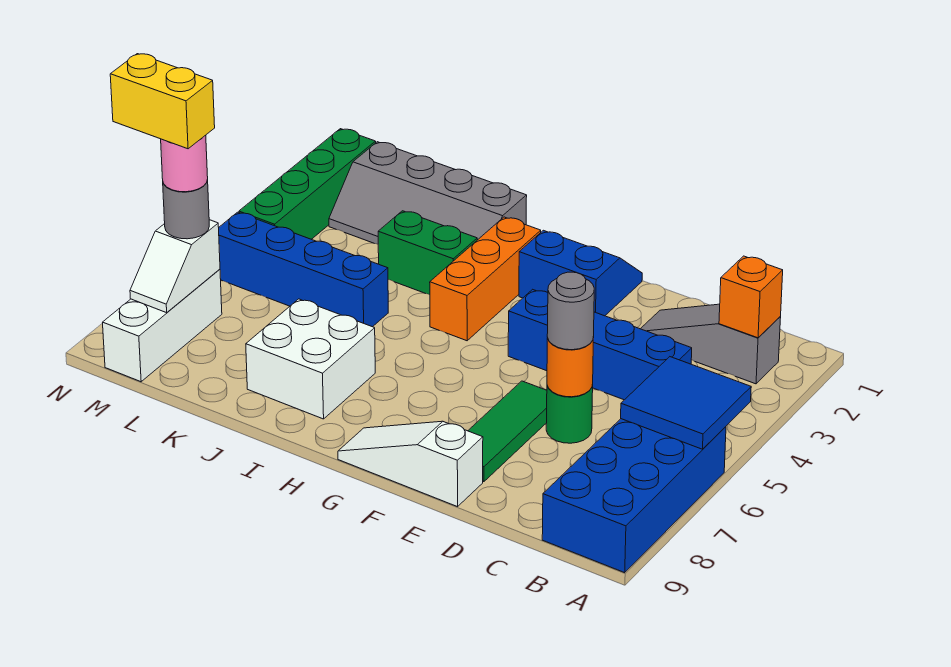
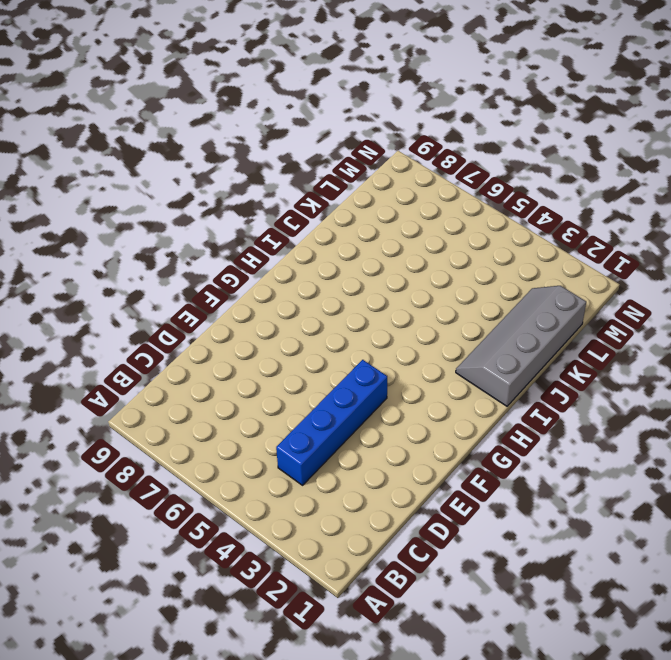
none -> blue brick A6:B9 level 1
none -> grey slope B2:D2 level 1 top B
none -> green round brick D6 level 1

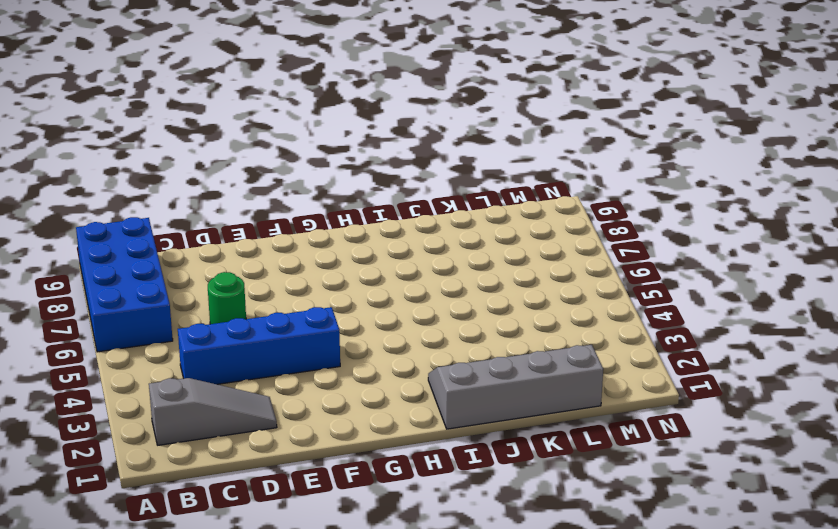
none -> green tile E6:E8 level 1
none -> white slope E9:G9 level 1 top E
none -> blue slope F1:G2 level 1 top 2

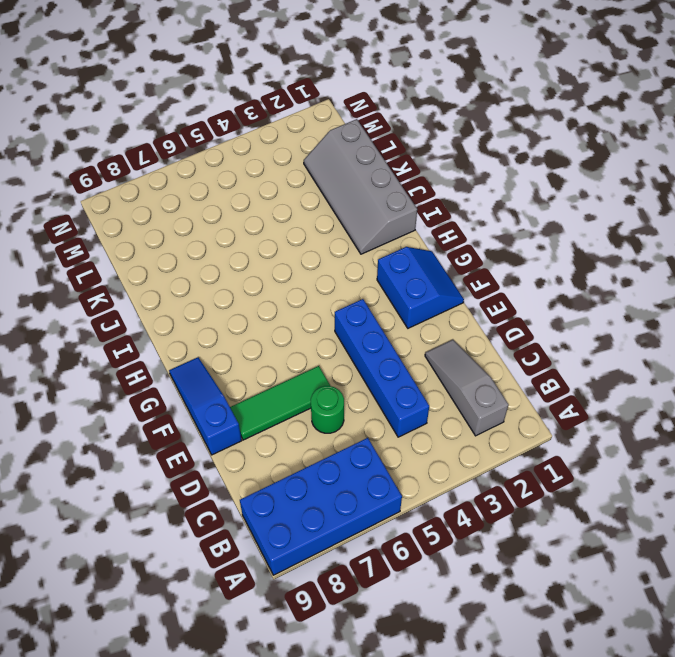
blue slope E9:G9 level 1 top E -> white slope E9:G9 level 1 top E
none -> orange brick H2:H4 level 1
none -> green brick I3:J3 level 1
none -> white brick I7:J8 level 1

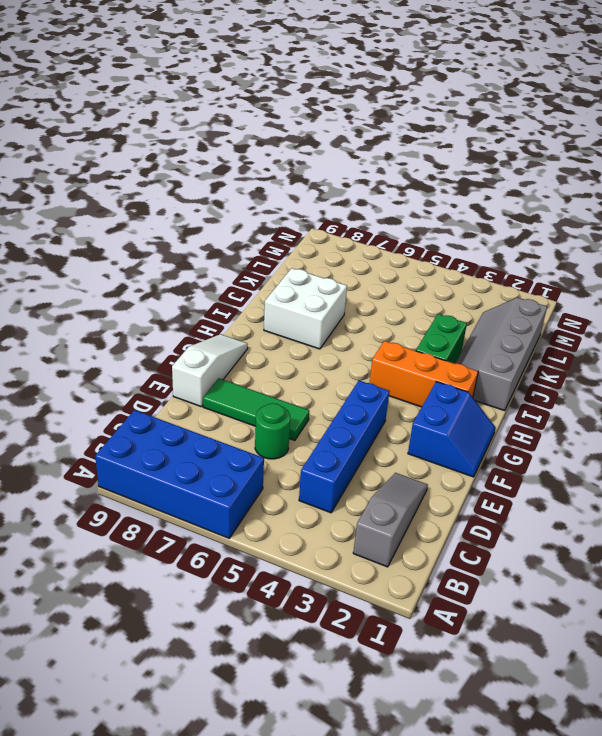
none -> blue brick J5:M5 level 1
none -> green brick M1:M4 level 1
none -> white brick M7:M9 level 1

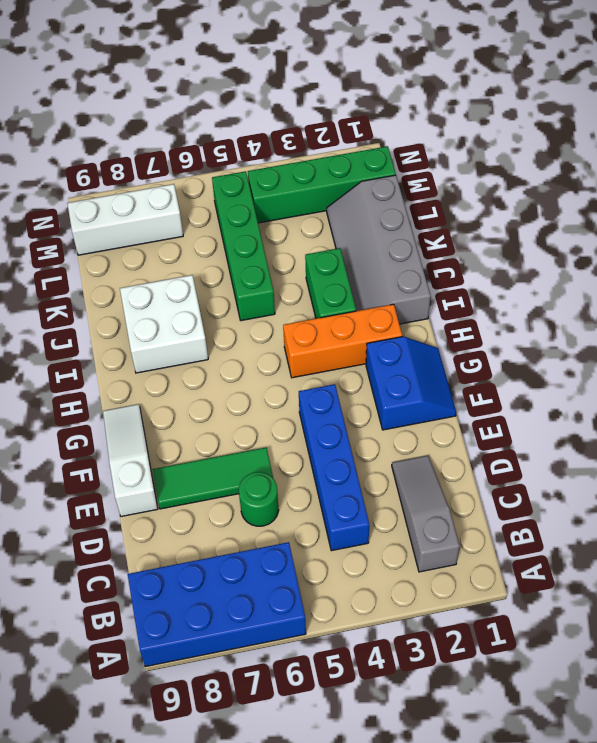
green brick J5:M5 level 1 -> blue brick J5:M5 level 1
none -> blue tile A5:B6 level 2
none -> orange brick B2 level 2
none -> orange round brick D6 level 2

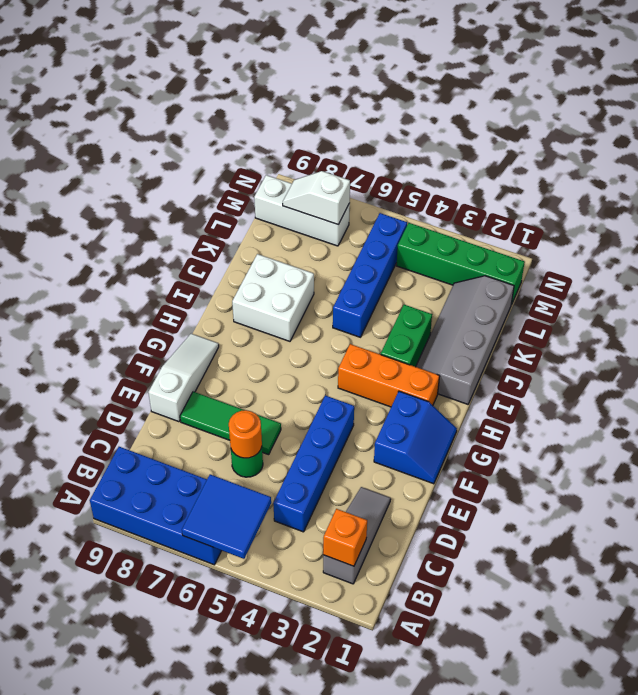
none -> grey round brick D6 level 3
none -> grey round brick M7 level 3
none -> pink round brick M7 level 4

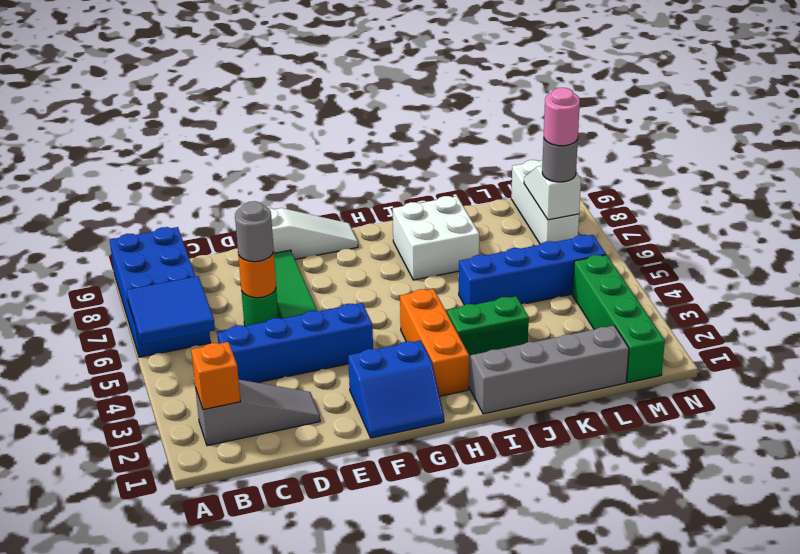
none -> yellow brick M7:N7 level 5

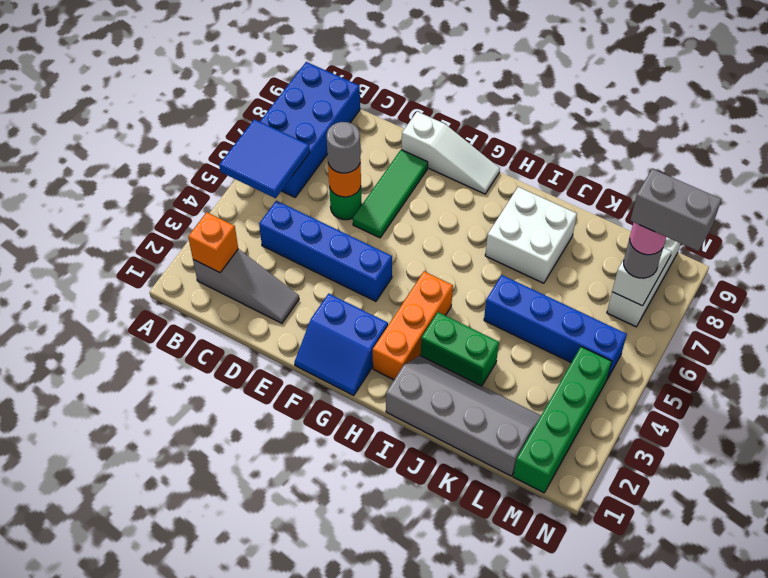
grey brick M7:N7 level 5 -> yellow brick M7:N7 level 5

